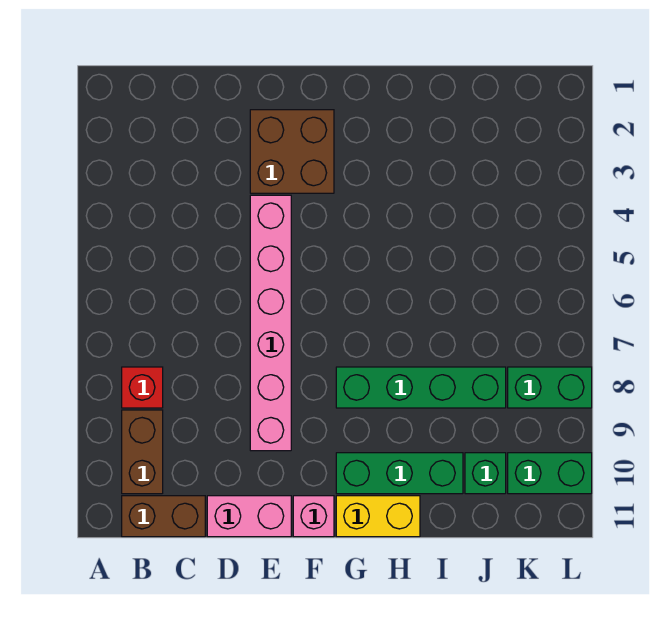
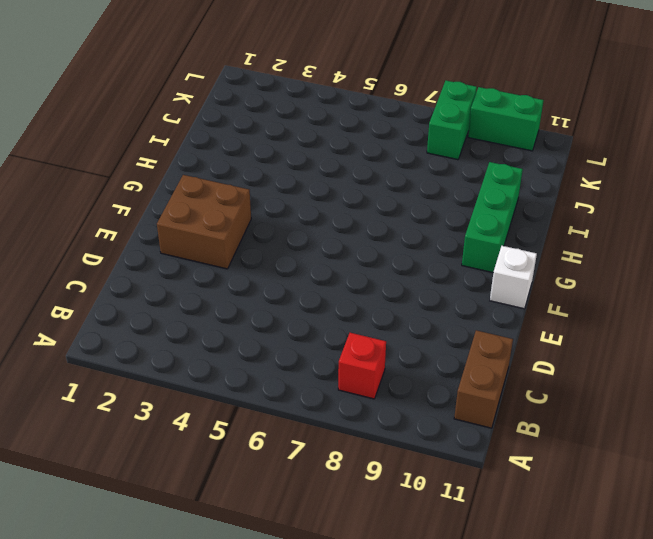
white brick F11 level 1 -> pink brick F11 level 1
green brick L9:L10 level 1 -> green brick K10:L10 level 1
none -> brown brick B9:B10 level 1
none -> pink brick D11:E11 level 1
none -> pink brick E4:E9 level 1

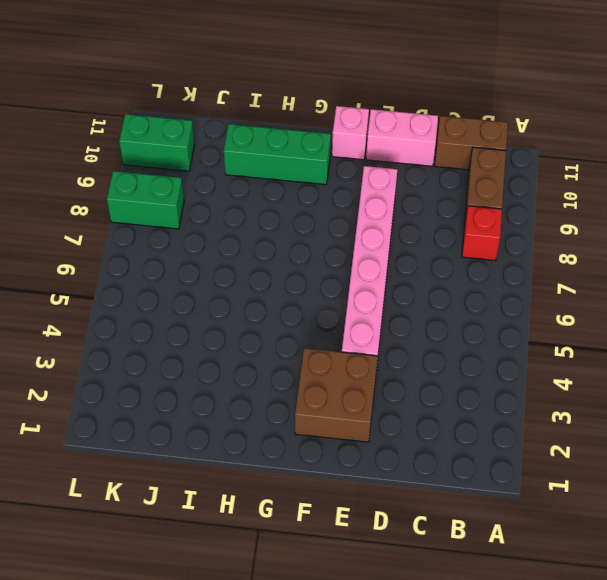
none -> green brick G8:J8 level 1
none -> yellow brick G11:H11 level 1
none -> green brick J10 level 1

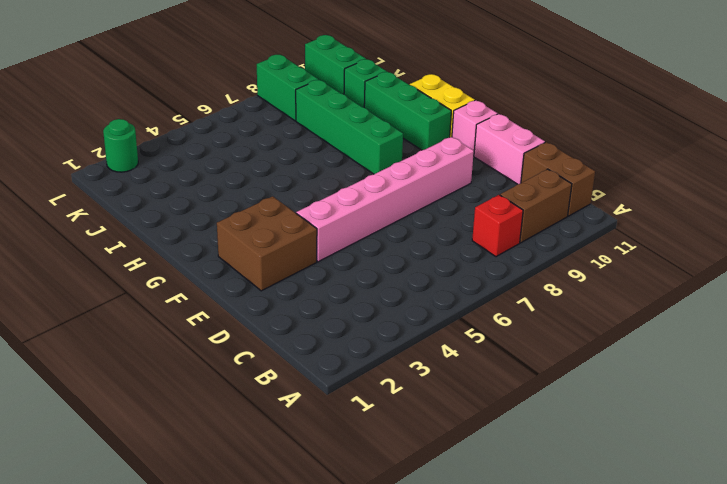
green round brick L2 level 1 -> none

